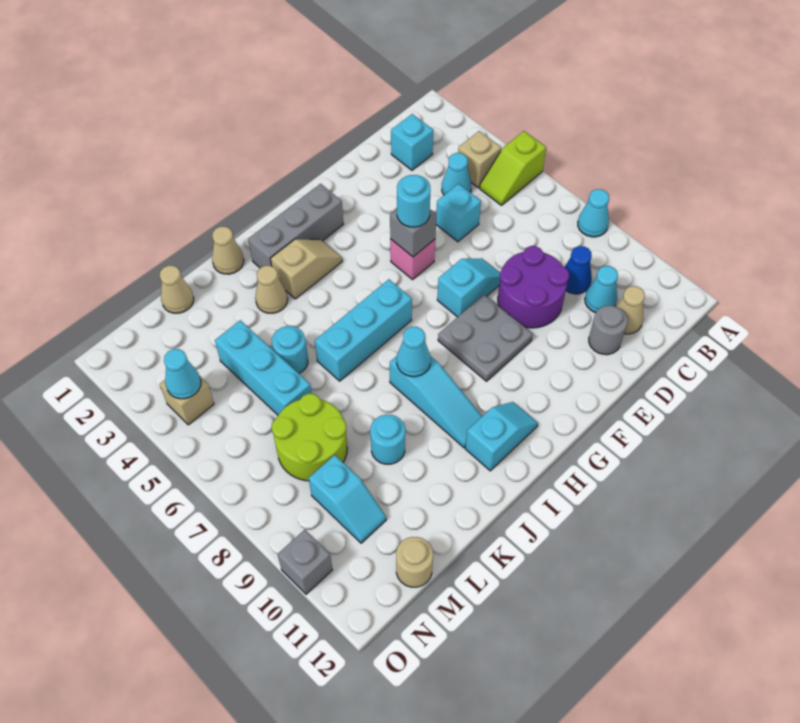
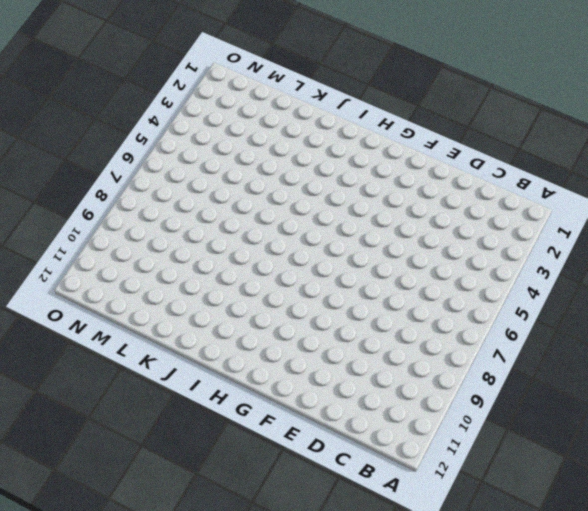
none -> lime slope A5:B5 level 1 top A
none -> cyan cone A8 level 1
none -> tan brick B4 level 1
none -> cyan brick C2 level 1

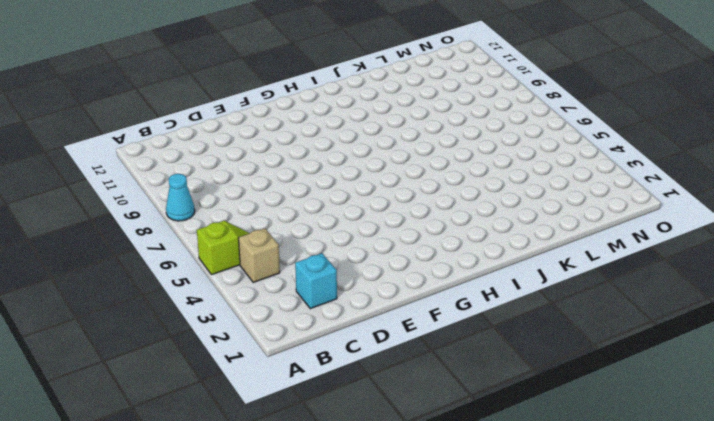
none -> cyan cone C4 level 1
none -> blue cone C9 level 1
none -> cyan cone C10 level 1
none -> tan cone C11 level 1

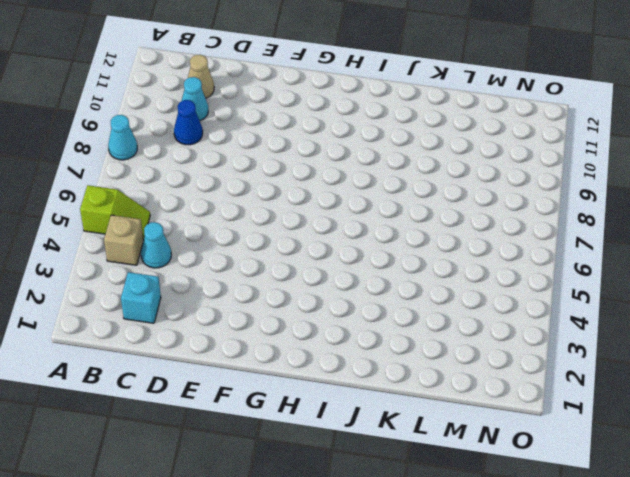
none -> cyan brick D5 level 1
none -> purple round brick D8:E9 level 1
none -> grey round brick D11 level 1
none -> cyan slope E7:F7 level 1 top F

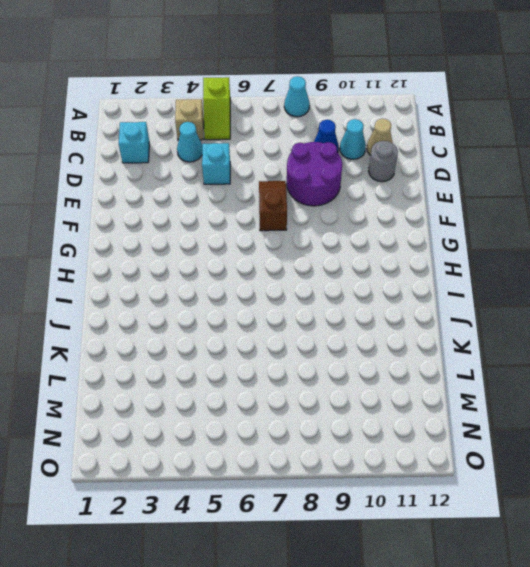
brown slope E7:F7 level 1 top F -> cyan slope E7:F7 level 1 top F
none -> pink brick F5 level 1
none -> grey plate F8:G9 level 1
none -> grey brick G2:I2 level 1
none -> tan slope H3:I3 level 1 top I

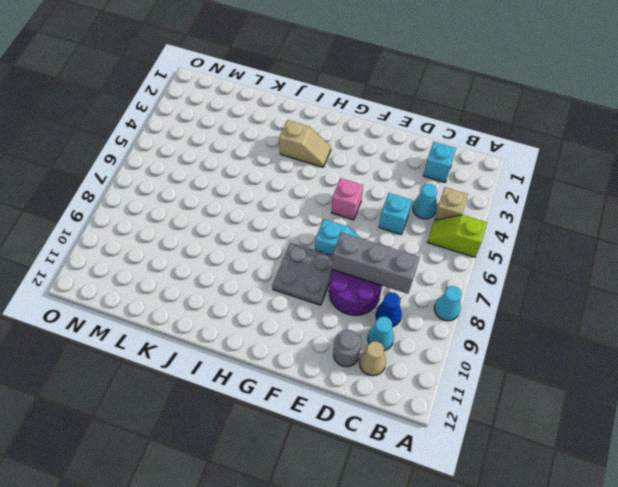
grey brick C8:E8 level 2 -> grey brick G2:I2 level 1
none -> cyan brick H6:J6 level 1
none -> cyan slope H11:I11 level 1 top I
none -> cyan slope I8:I10 level 1 top 8
none -> tan cone J1 level 1

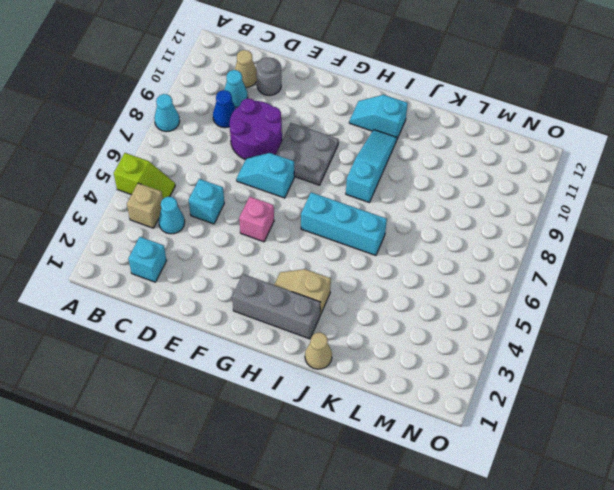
none -> tan cone J3 level 1
none -> cyan round brick K5 level 1
none -> cyan round brick K9 level 1
none -> tan cone L1 level 1

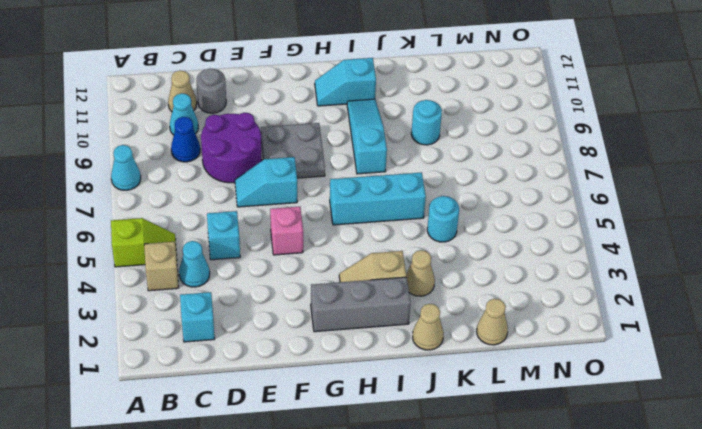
none -> cyan brick L4:L6 level 1
none -> lime round brick L7:M8 level 1
none -> cyan slope M9:M10 level 1 top 9
none -> tan round brick M12 level 1

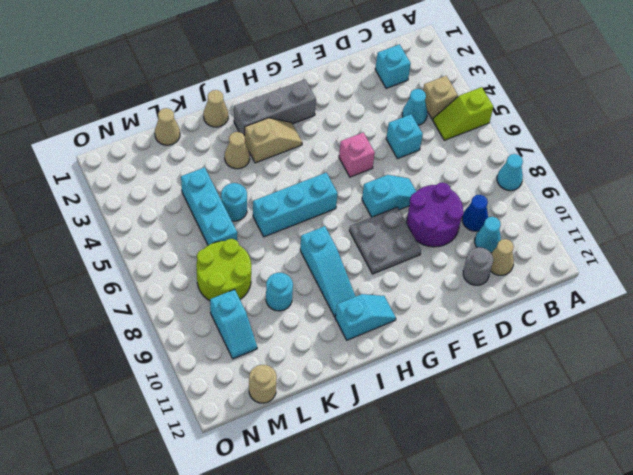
none -> tan brick N4 level 1
none -> grey brick O10 level 1
none -> grey brick F5 level 2
none -> cyan cone I8 level 2

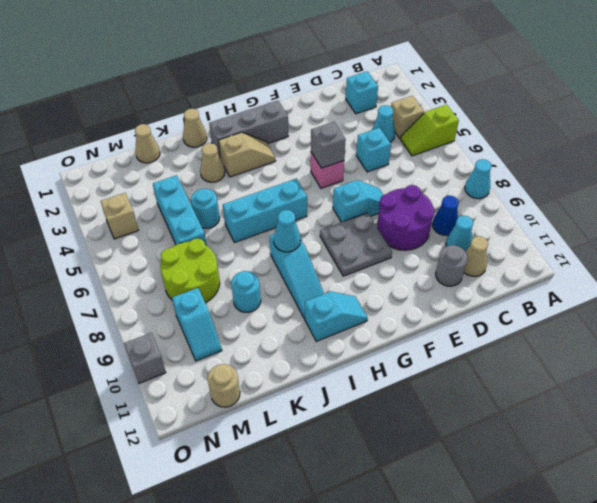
none -> cyan cone N4 level 2
none -> cyan round brick F5 level 3

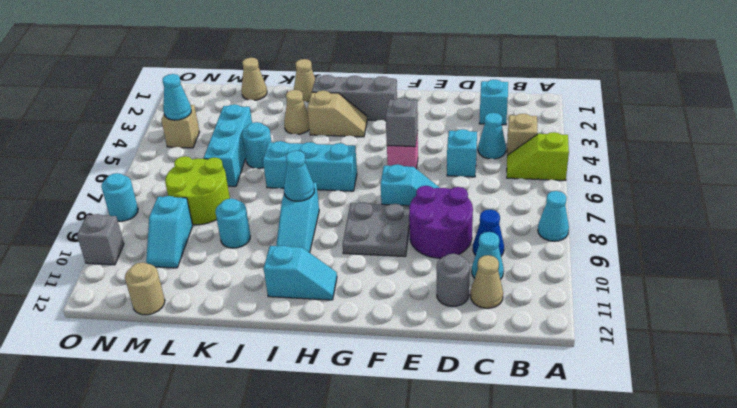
cyan round brick O8 level 1 -> cyan round brick F5 level 3

